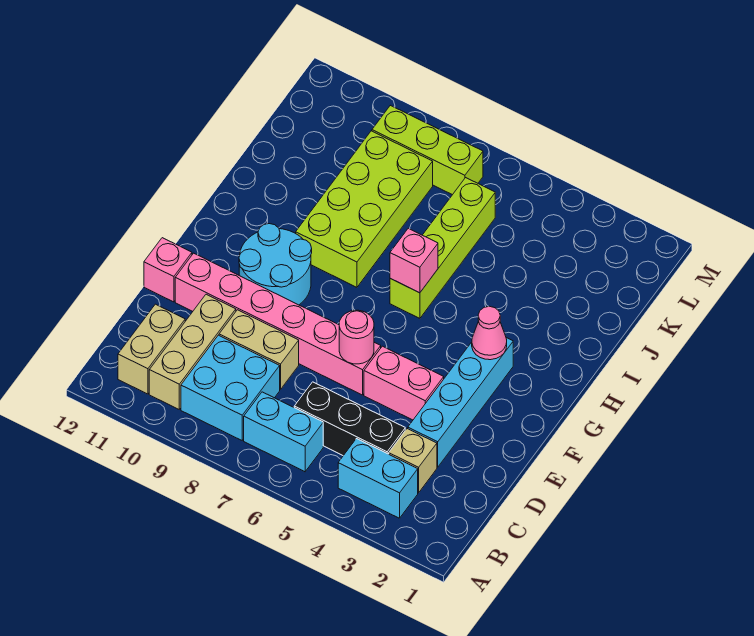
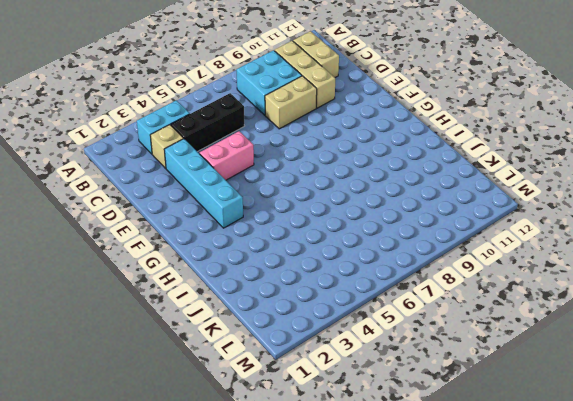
none -> cyan brick B6:B7 level 1
none -> pink brick E6:E11 level 1
none -> pink brick E12 level 1

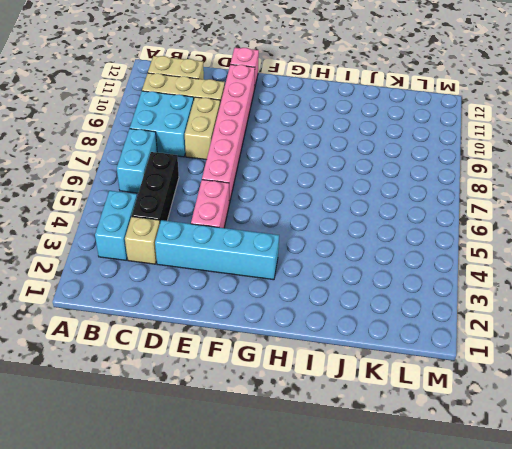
none -> cyan round brick F9:G10 level 1
none -> lime brick H6:K6 level 1
none -> lime brick H8:K9 level 1

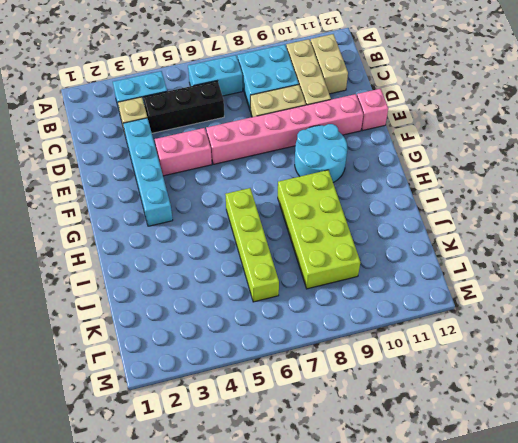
none -> lime brick L7:L9 level 1
none -> pink round brick E6 level 2
none -> pink cone G3 level 2

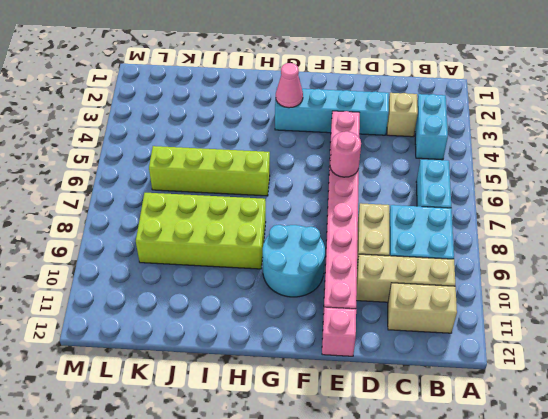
none -> black brick C4:C6 level 1
none -> lime brick L7:L9 level 1
none -> pink brick H6 level 2

